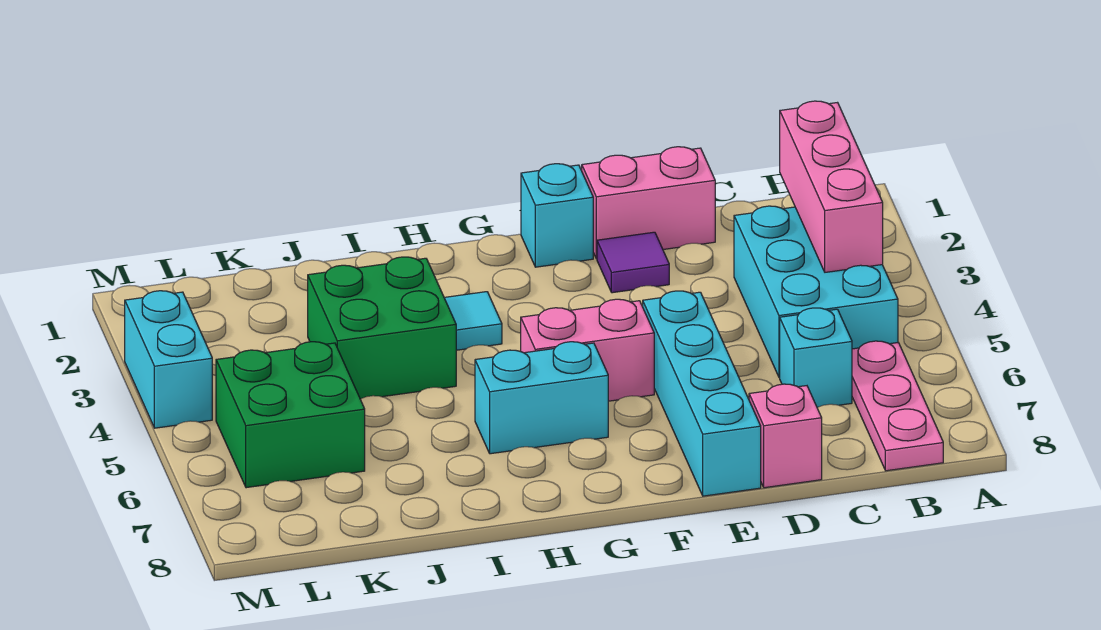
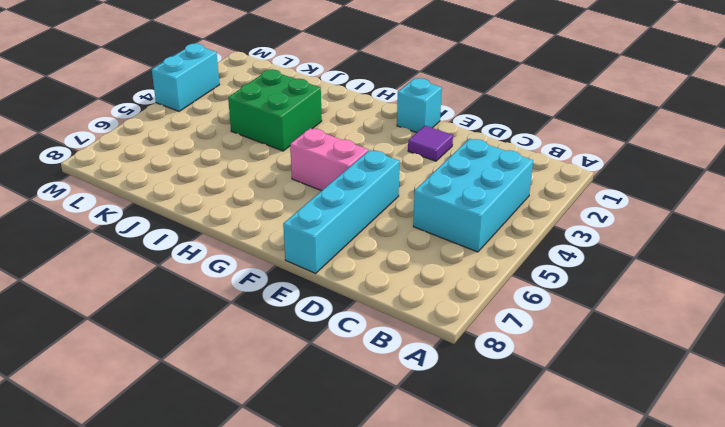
none -> pink plate B6:B8 level 1
none -> cyan brick C6 level 1
none -> pink brick D1:E1 level 1

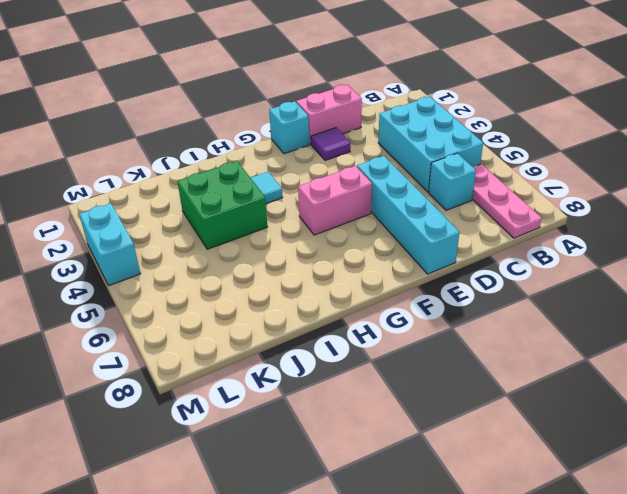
none -> pink brick D8 level 1
none -> cyan brick G6:H6 level 1
none -> green brick K5:L6 level 1

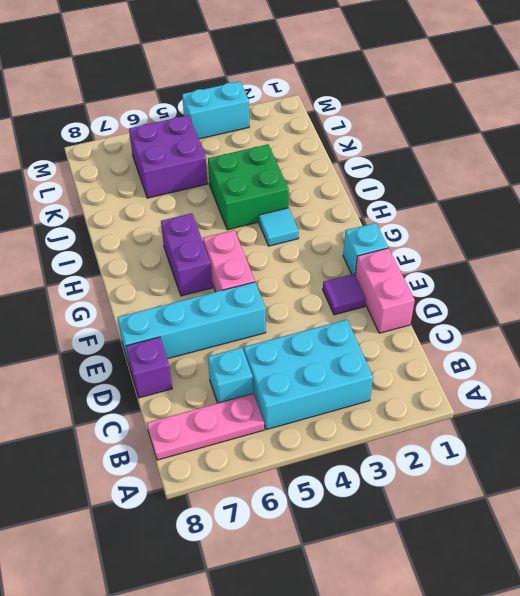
purple brick D8 level 1 -> pink brick D8 level 1
purple brick G6:H6 level 1 -> cyan brick G6:H6 level 1
purple brick K5:L6 level 1 -> green brick K5:L6 level 1
none -> pink brick B2:B4 level 2

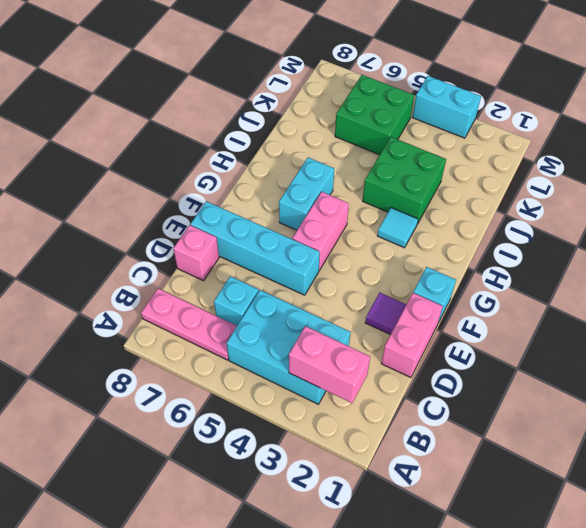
pink brick B2:B3 level 2 -> pink brick B2:B4 level 2

